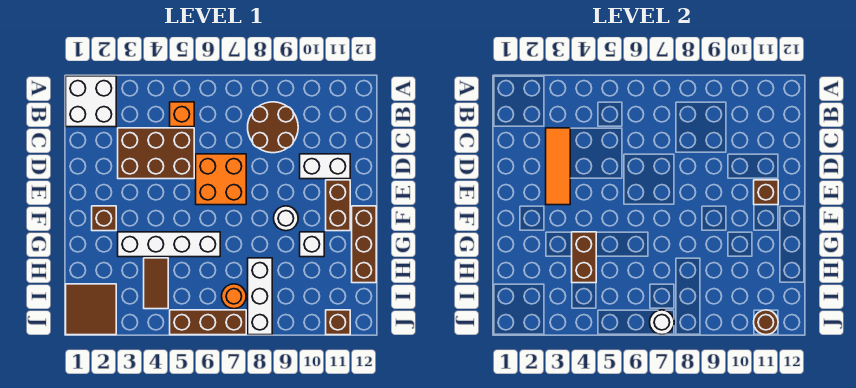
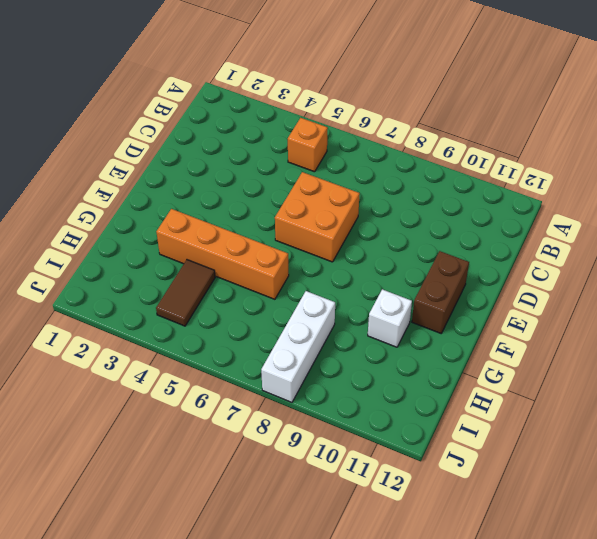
orange brick G3:G6 level 1 -> white brick G3:G6 level 1
none -> white brick A1:B2 level 1
none -> brown round brick B8:C9 level 1
none -> brown brick C3:D5 level 1

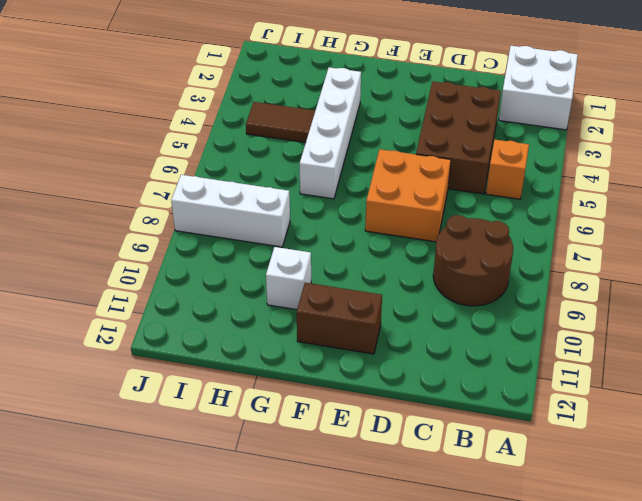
none -> white brick D10:D11 level 1
none -> brown brick F2 level 1
none -> white round brick F9 level 1

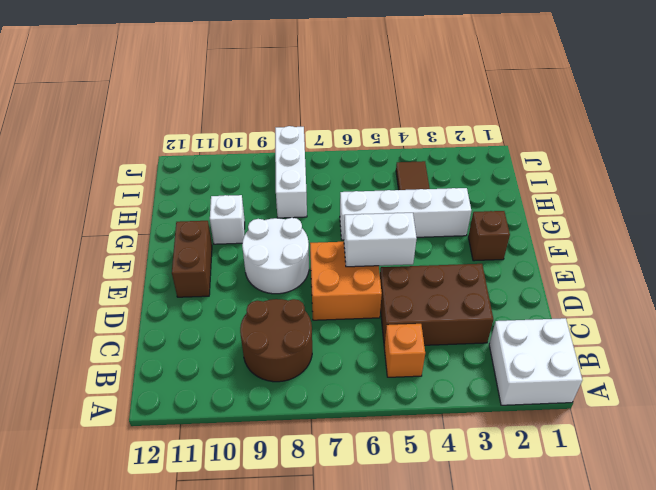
white brick E5:E6 level 2 -> white brick D10:D11 level 1
white round brick E8:F9 level 1 -> white round brick F9 level 1
none -> brown brick F12:H12 level 1
none -> brown tile I1:J2 level 1
none -> orange round brick I7 level 1

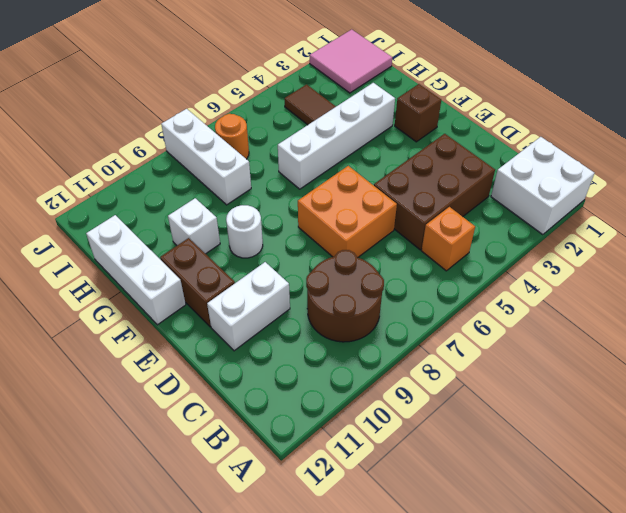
white brick F12:H12 level 1 -> brown brick F12:H12 level 1
pink tile I1:J2 level 1 -> brown tile I1:J2 level 1
none -> brown brick J5:J7 level 1
none -> brown brick J11 level 1
none -> orange tile C3:E3 level 2

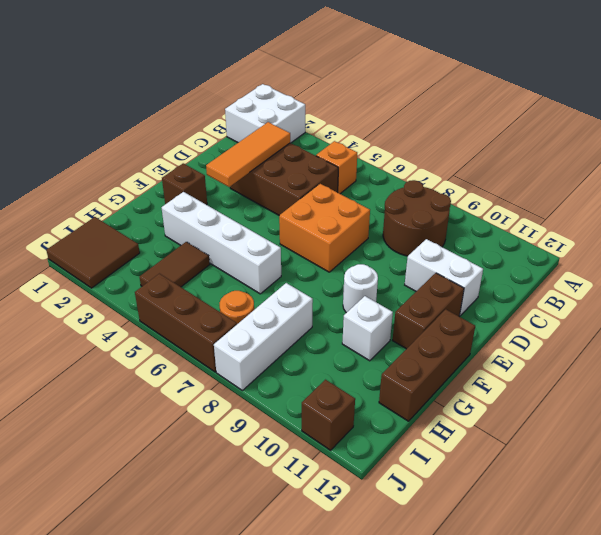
none -> brown brick E11 level 2
none -> brown brick G4:H4 level 2
none -> white round brick J7 level 2

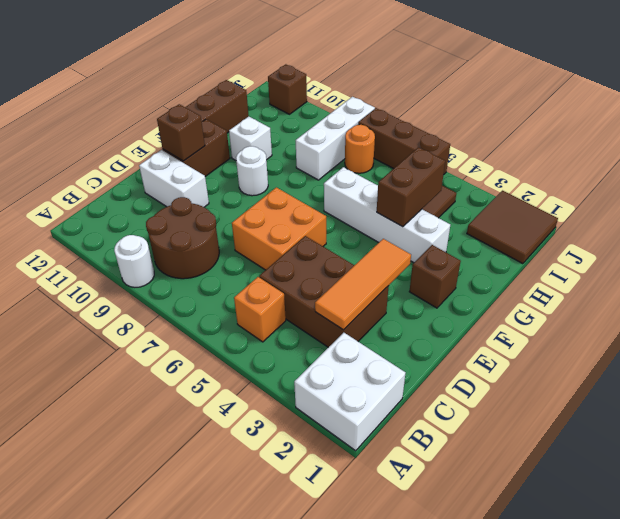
white round brick A9 level 1 -> white round brick J7 level 2
none -> brown round brick J11 level 2

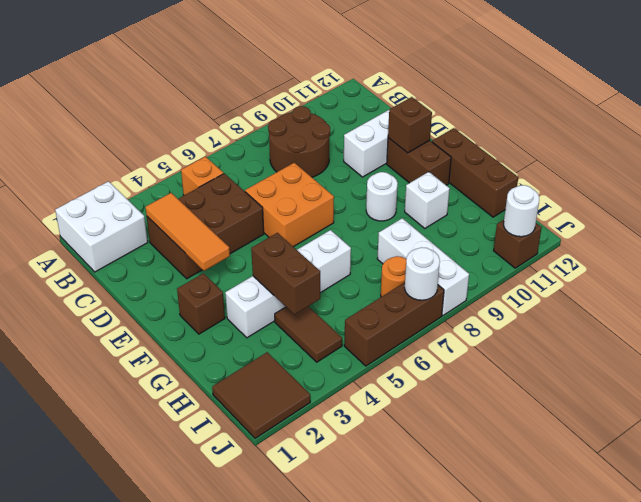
white round brick J11 level 2 -> brown round brick J11 level 2

